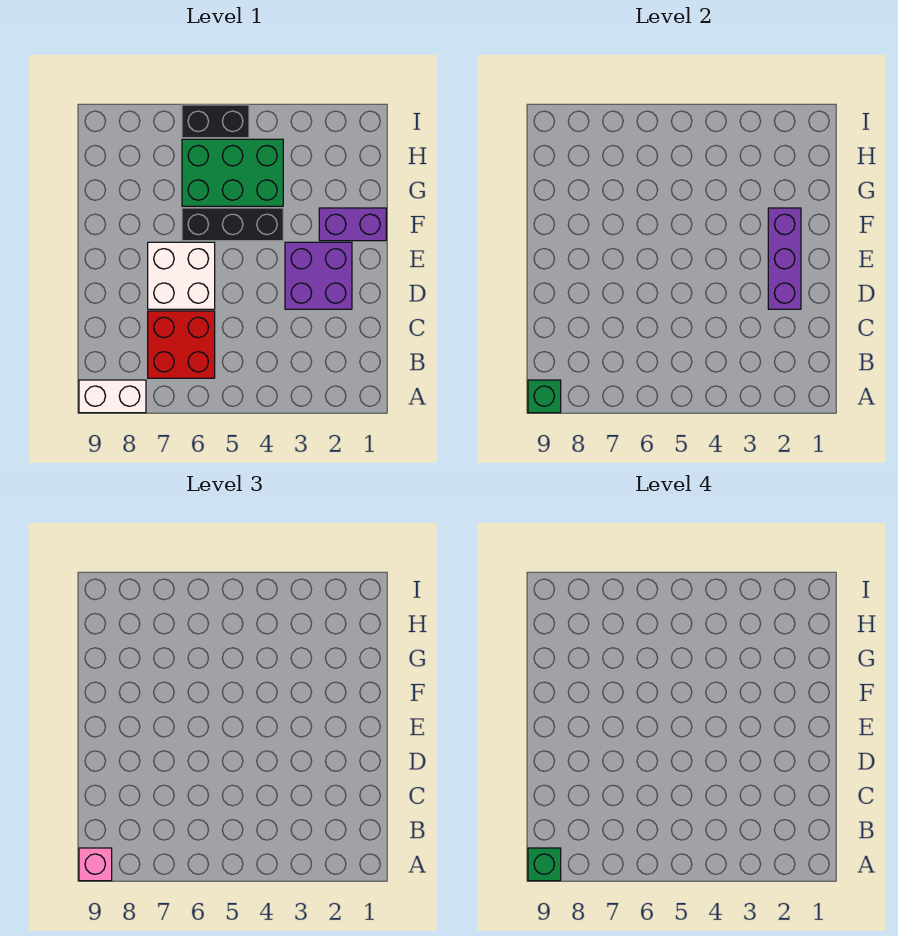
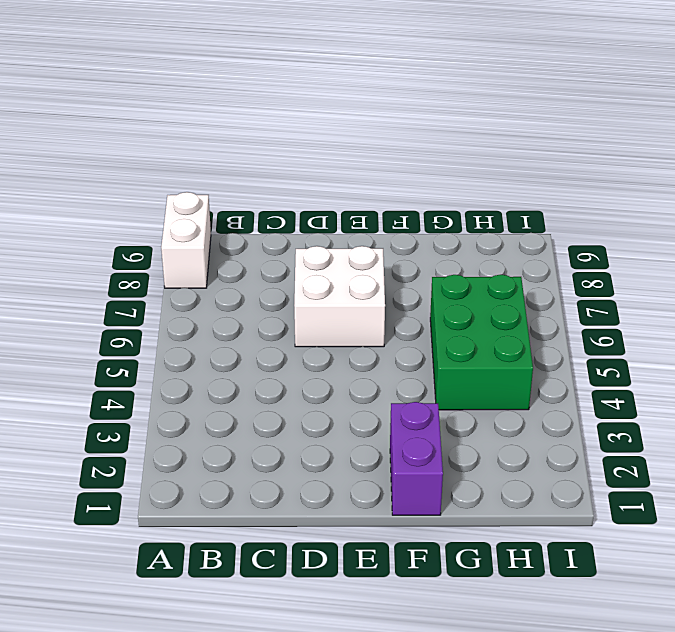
none -> red brick B6:C7 level 1
none -> purple brick D2:E3 level 1
none -> black brick F4:F6 level 1

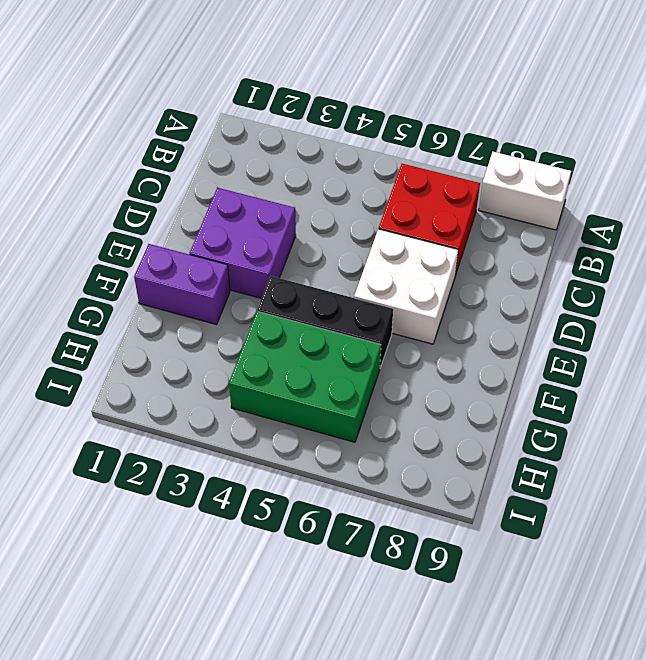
none -> black brick I5:I6 level 1
none -> green brick A9 level 2
none -> purple brick D2:F2 level 2

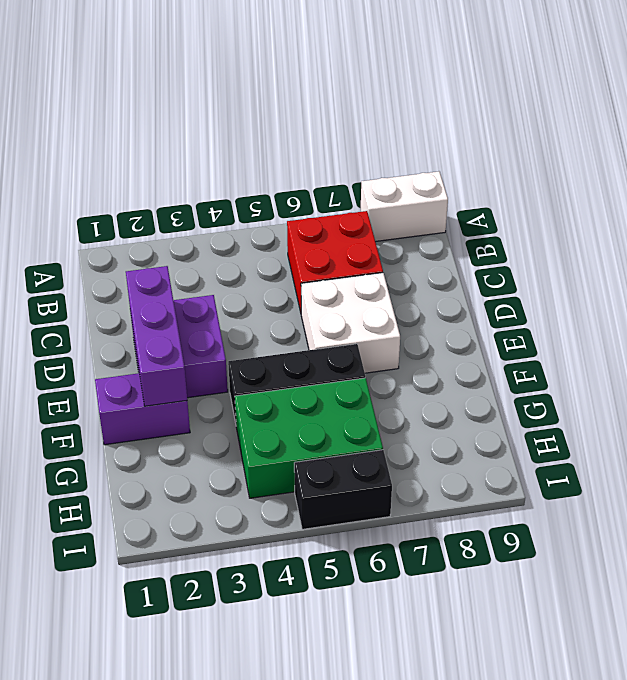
none -> green brick A9 level 2
none -> pink brick A9 level 3
none -> green brick A9 level 4

